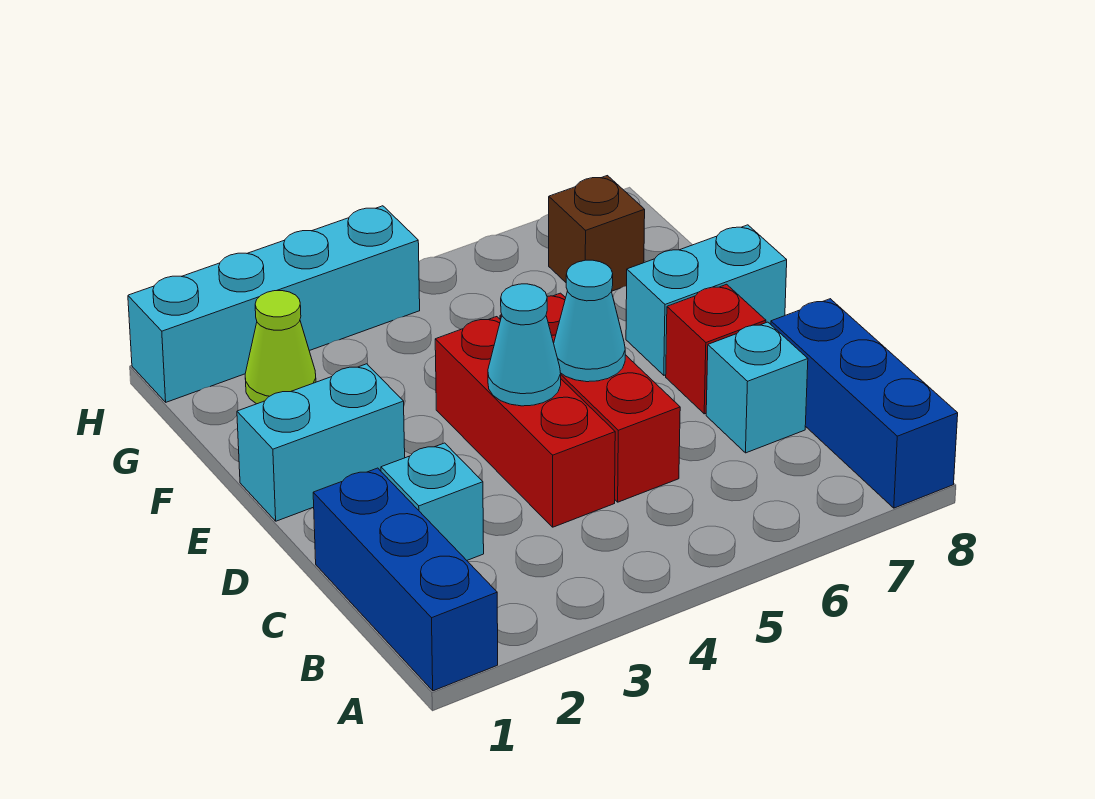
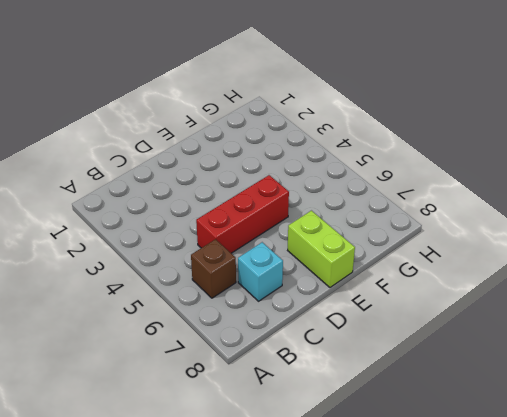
brown brick B6 level 1 -> brown brick G7 level 1
lime brick E7:E8 level 1 -> cyan brick E7:E8 level 1
none -> blue brick A1:C1 level 1
none -> blue brick A8:C8 level 1
none -> cyan brick C2 level 1

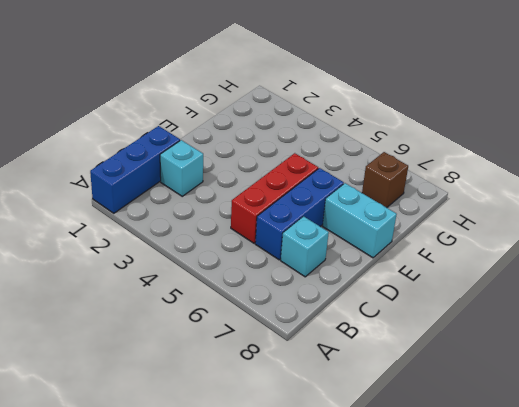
blue brick C6:E6 level 1 -> blue brick A8:C8 level 1
none -> red brick C4:E4 level 1
none -> red brick D7 level 1
none -> cyan brick E1:E2 level 1

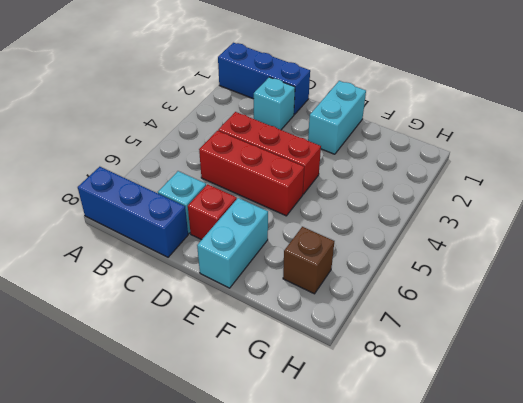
none -> lime cone G2 level 1
none -> cyan brick H1:H4 level 1
none -> cyan cone D4 level 2

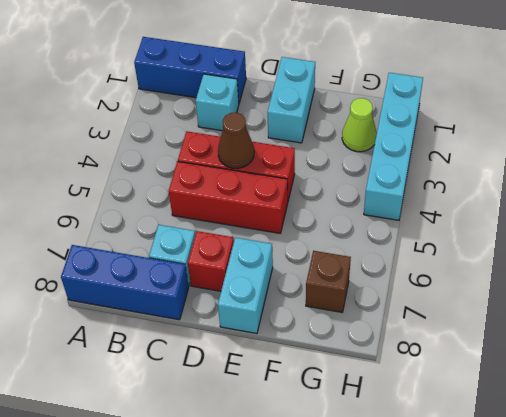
brown cone D4 level 2 -> cyan cone D4 level 2
none -> cyan cone D5 level 2

